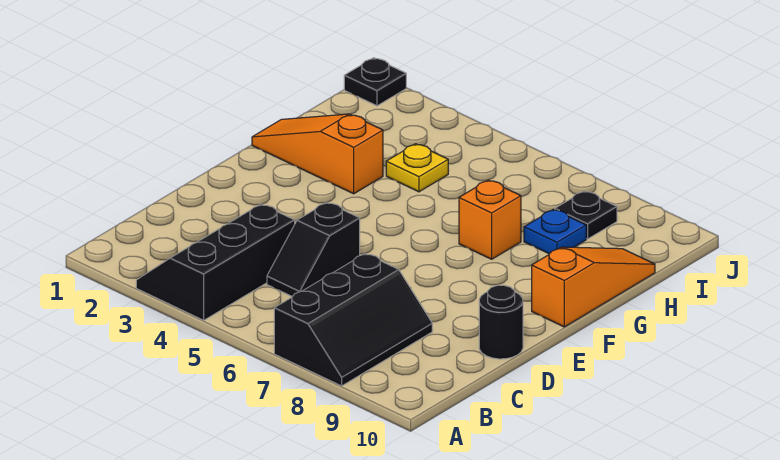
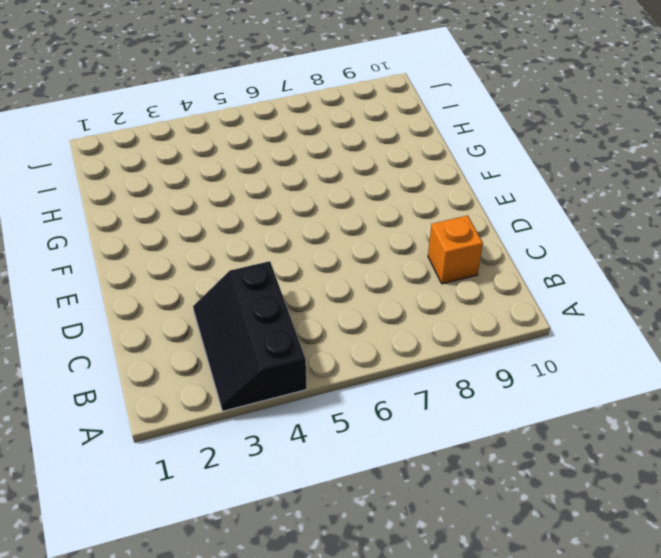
orange brick C9 level 1 -> orange brick G7 level 1
none -> black slope A7:C8 level 1 top 7
none -> black slope C5:D5 level 1 top D

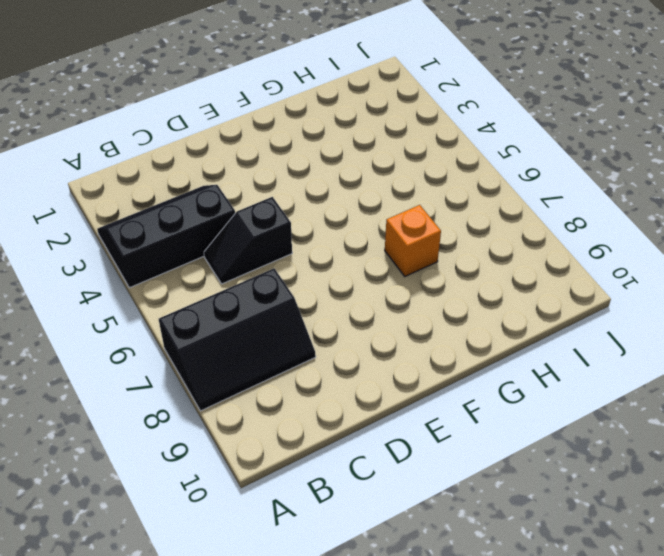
none -> black round brick D10 level 1
none -> orange slope F10:H10 level 1 top F

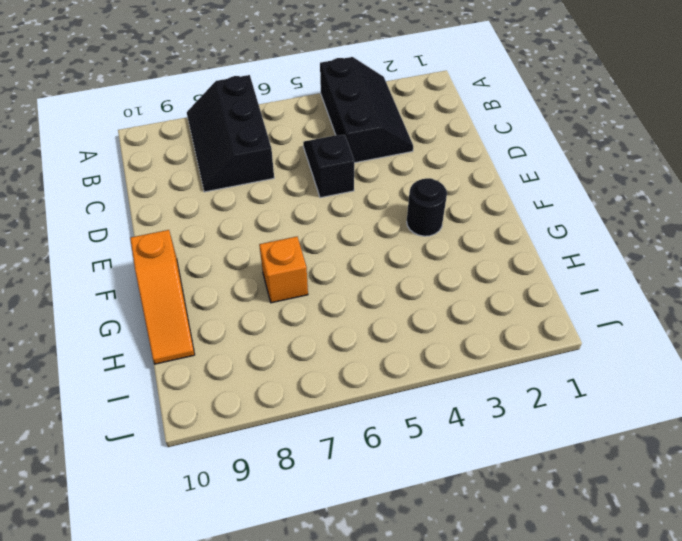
black round brick F3 level 1 -> black round brick D10 level 1
none -> orange slope G1:G3 level 1 top 3
none -> yellow plate H4 level 1

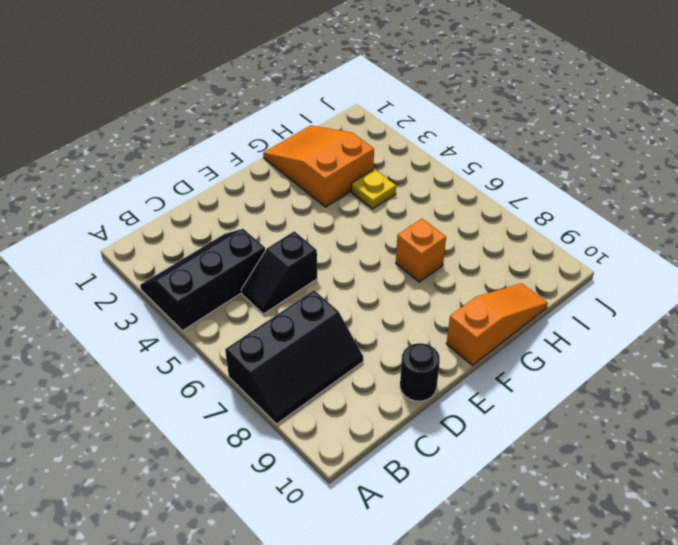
orange slope G1:H3 level 1 top 3 -> orange slope G1:G3 level 1 top 3
none -> blue plate H8 level 1
none -> black plate I8 level 1

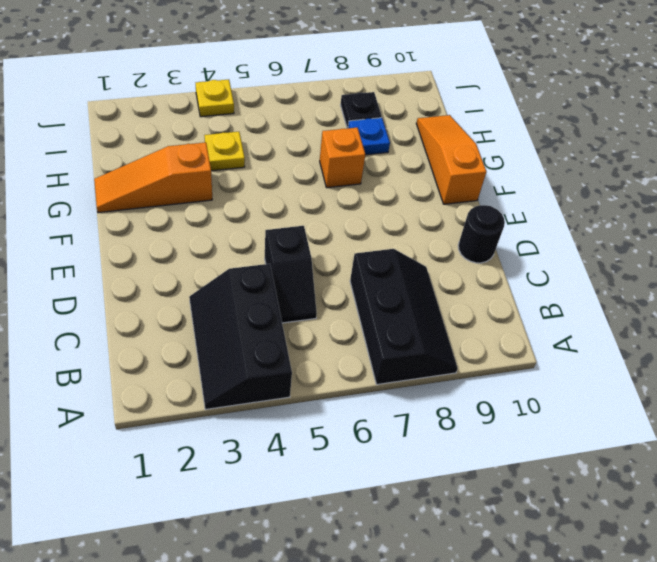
yellow plate J4 level 1 -> none
none -> black plate J1 level 1

